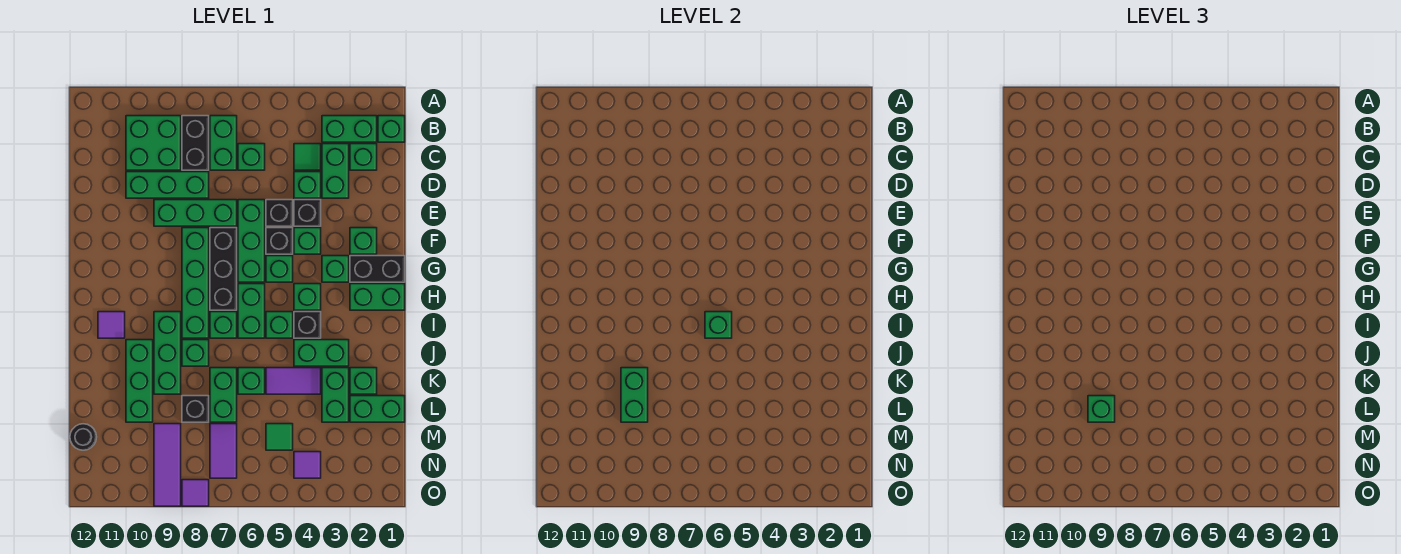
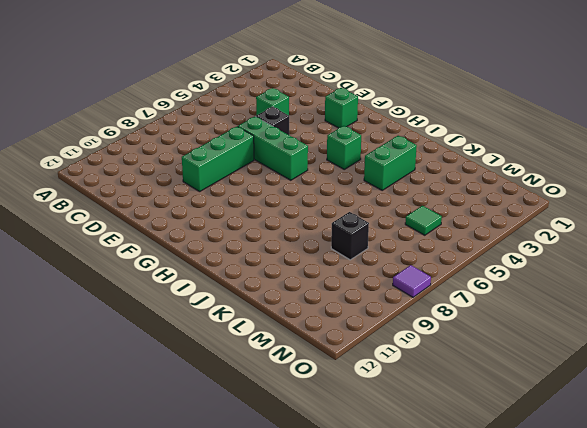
none -> green brick B1 level 1
none -> green brick B2:B3 level 1
none -> green brick B7:C7 level 1
none -> black brick B8:C8 level 1

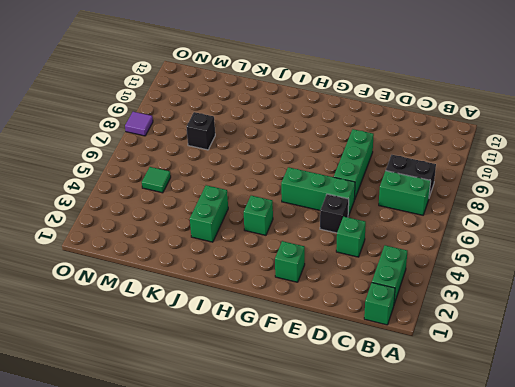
none -> green brick B9:C10 level 1
none -> green brick C2 level 1
none -> green brick C3:D3 level 1
none -> green tile C4 level 1

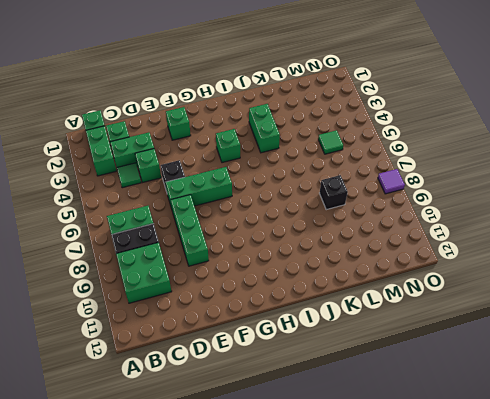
none -> green brick C6 level 1
none -> green brick D8:D10 level 1
none -> black brick E4 level 1
none -> green brick F4 level 1

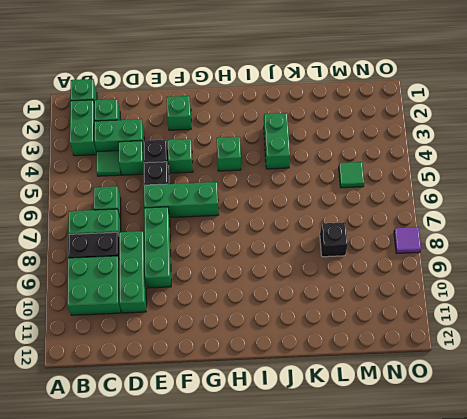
none -> black brick F5 level 1
none -> black brick F7:H7 level 1
none -> green brick F8:I8 level 1
none -> black brick G1:G2 level 1

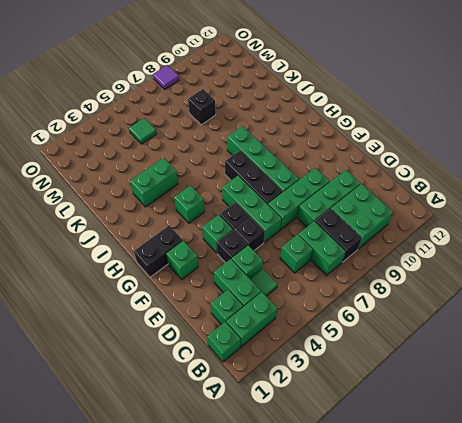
none -> green brick G3 level 1
none -> green brick G5 level 1
none -> green brick H1:H2 level 1
none -> green brick H6:I6 level 1

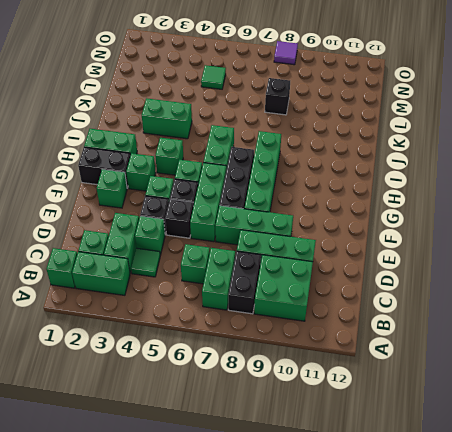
none -> black brick I4 level 1
none -> green brick I5 level 1
none -> green brick I7 level 1
none -> green brick I9:K9 level 1

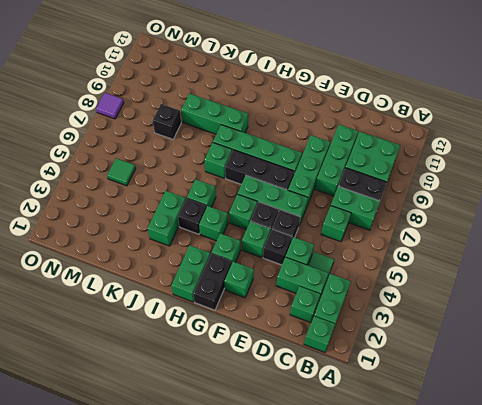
none -> green brick H6:I6 level 1
none -> purple tile I11 level 1
none -> green brick J8 level 1
none -> green brick J10:L10 level 1

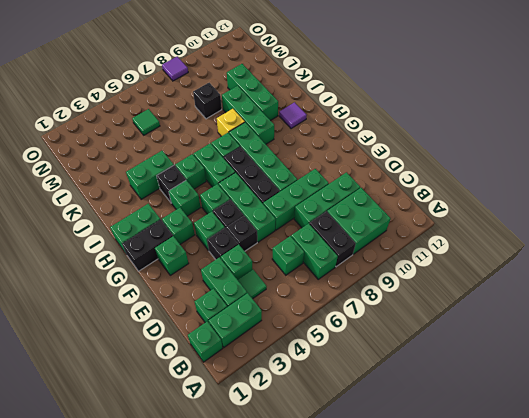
yellow brick J8 level 1 -> green brick J8 level 1
none -> green brick K2 level 1
none -> green brick K3:L3 level 1
none -> purple tile K4:K5 level 1
none -> green brick K6 level 1

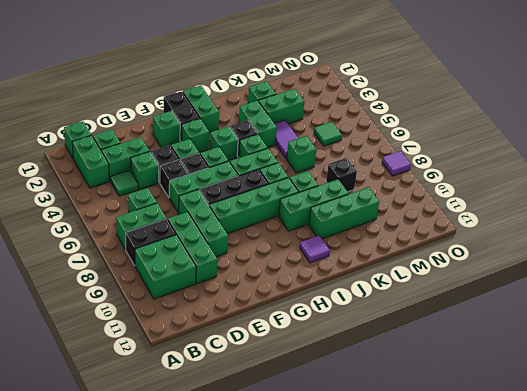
none -> green brick K7:L7 level 1
none -> green brick L1:L2 level 1
none -> purple tile M7:N7 level 1
none -> purple tile M9:O9 level 1

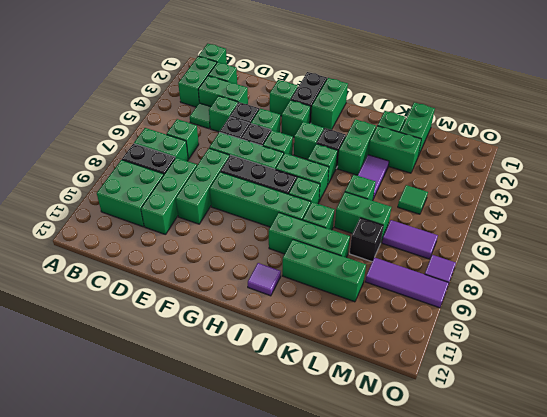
none -> black round brick M12 level 1
none -> purple tile N4 level 1
none -> green brick I6 level 2
none -> green brick K9:L9 level 2

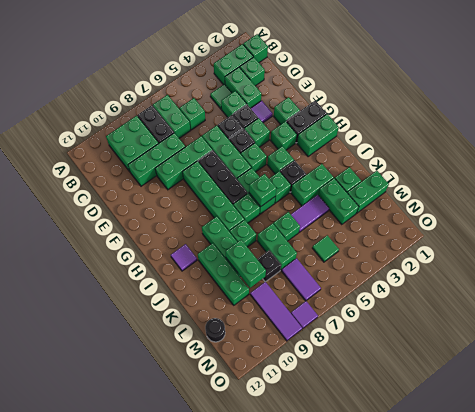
purple tile E3 level 1 -> purple tile N4 level 1
none -> green brick L9 level 3

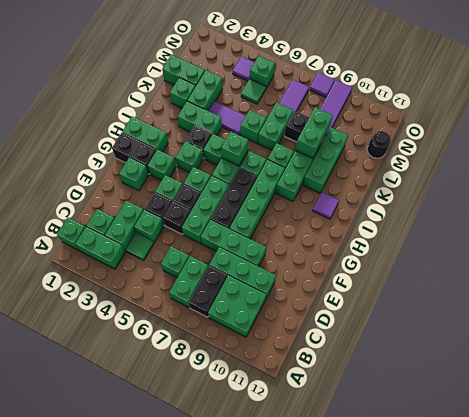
green brick N5 level 1 -> green brick L9 level 3

